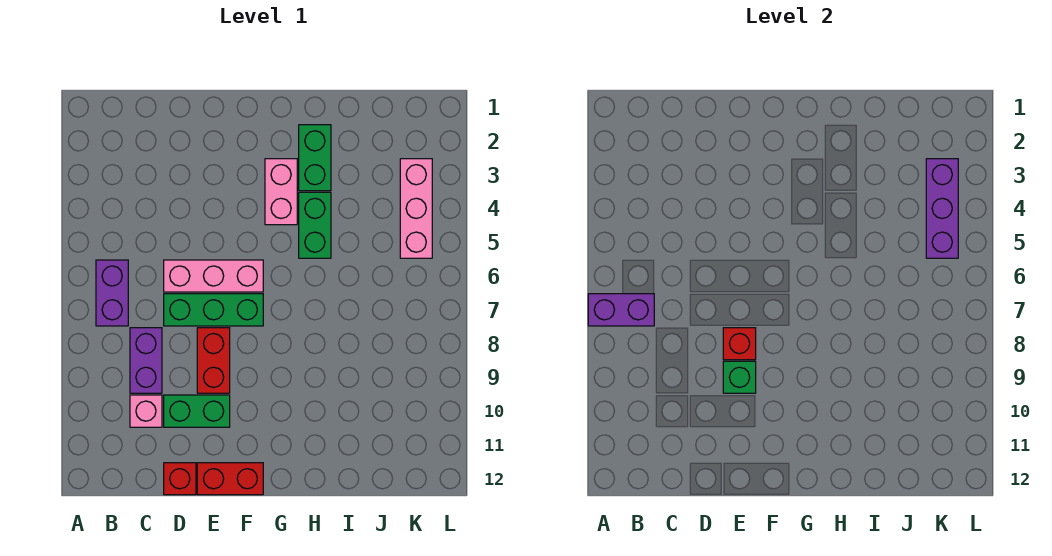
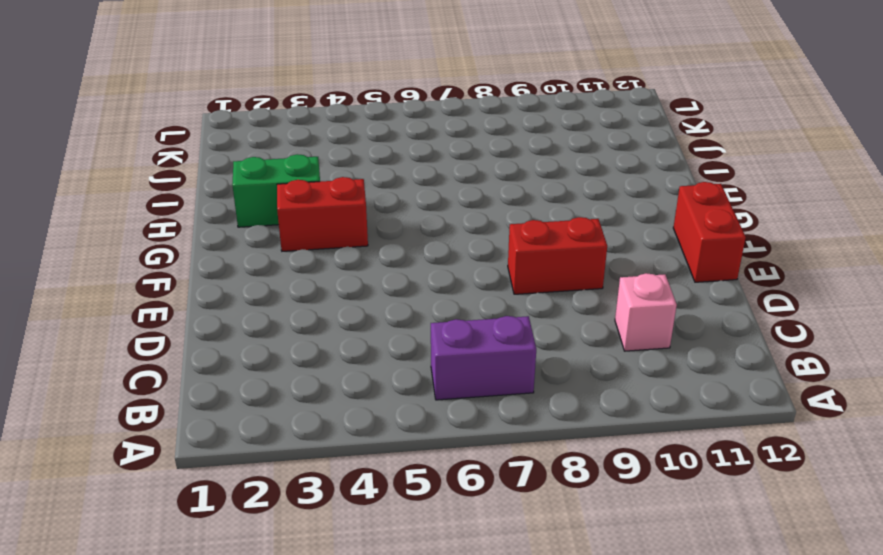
red brick G3:G4 level 1 -> pink brick G3:G4 level 1
none -> purple brick C8:C9 level 1
none -> pink brick D6:F6 level 1
none -> green brick D7:F7 level 1

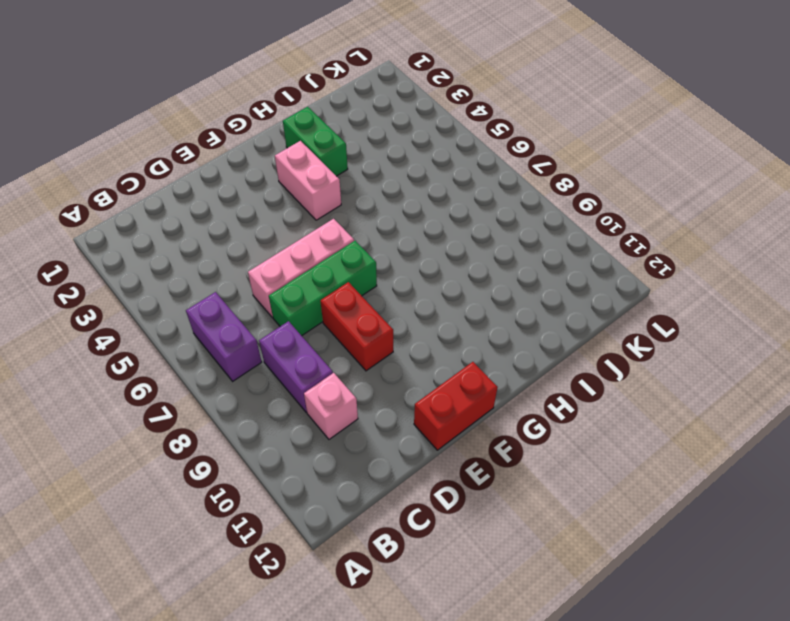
none -> green brick D10:E10 level 1
none -> red brick D12 level 1
none -> green brick H4:H5 level 1

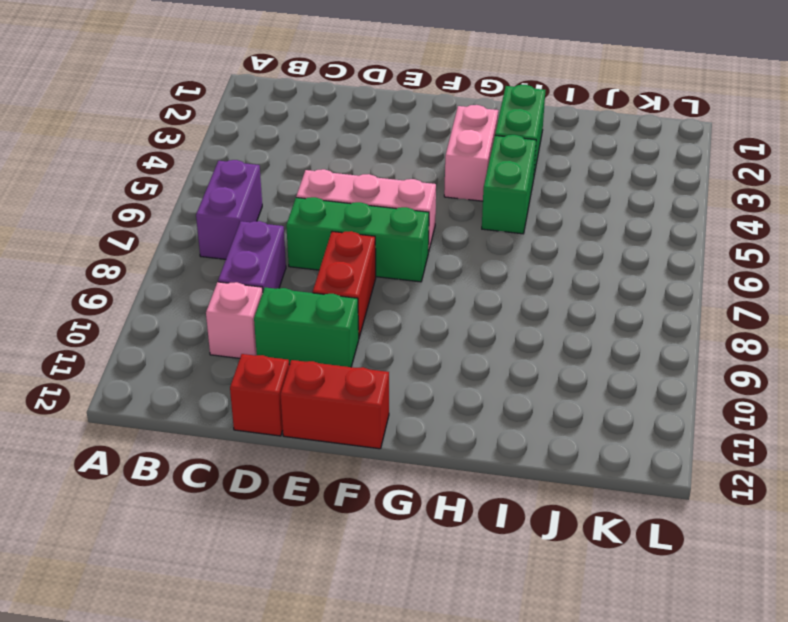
none -> pink brick K3:K5 level 1
none -> purple brick A7:B7 level 2
none -> red brick E8 level 2

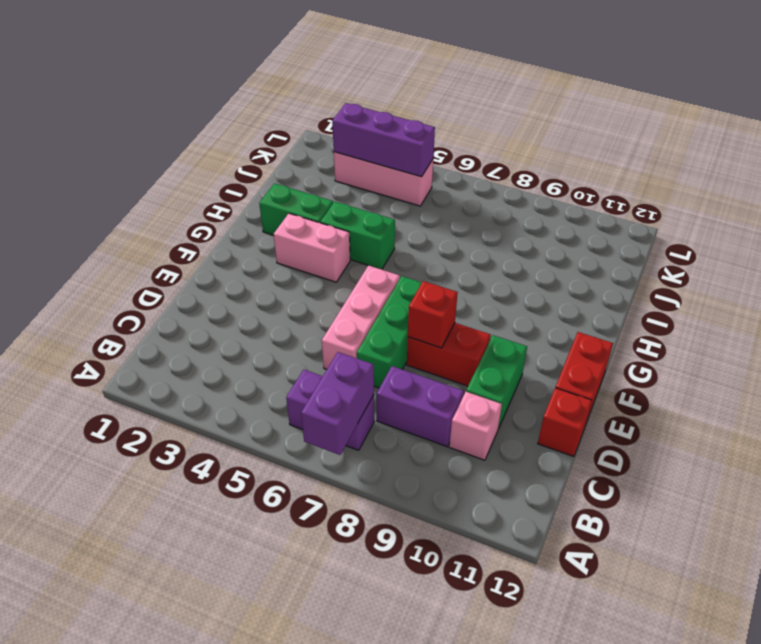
none -> green brick E9 level 2

